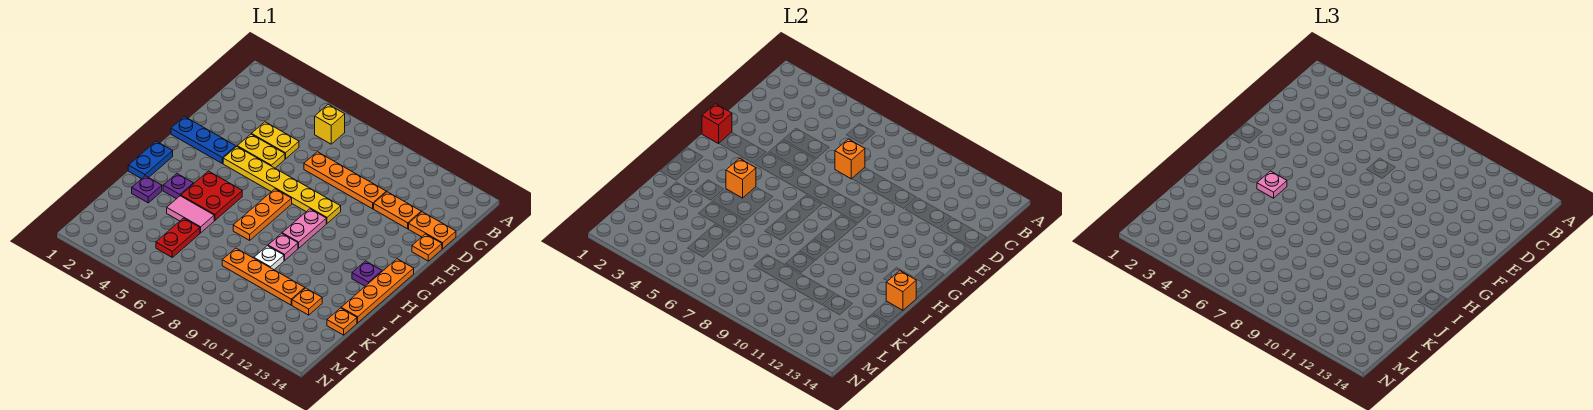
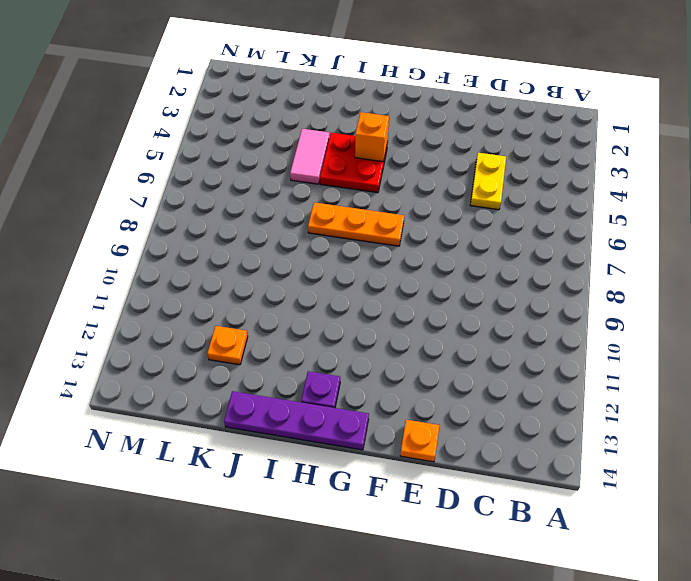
purple plate G14:J14 level 1 -> orange plate G14:J14 level 1
none -> yellow brick B6 level 1
none -> orange plate D7:D10 level 1
none -> orange plate D11:D12 level 1

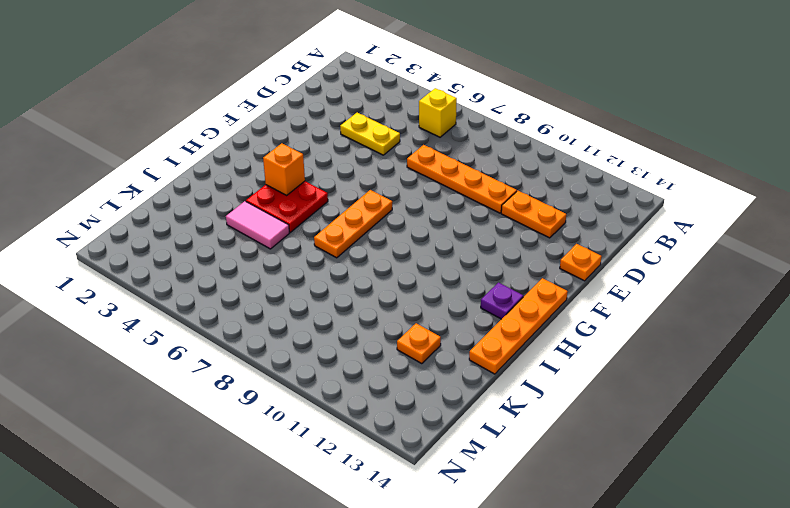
none -> orange plate D13:D14 level 1
none -> yellow plate E4:E5 level 1
none -> blue plate F1:F3 level 1

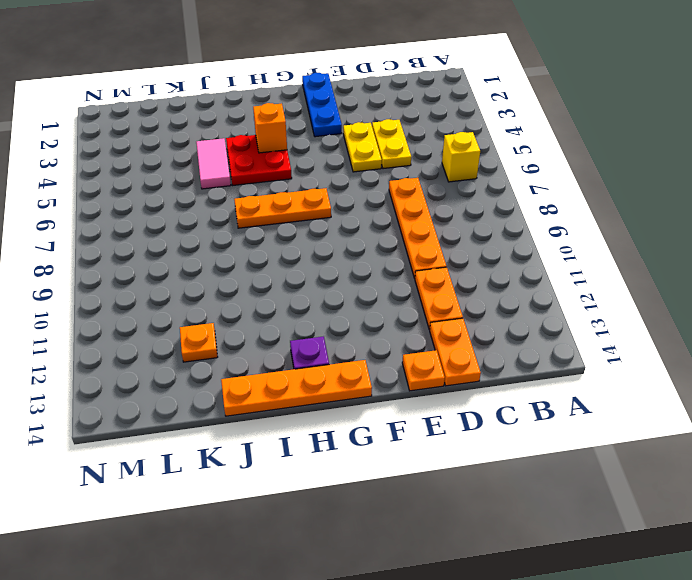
none -> yellow plate F4:F9 level 1
none -> pink plate G9:H9 level 1
none -> blue plate H1:I1 level 1

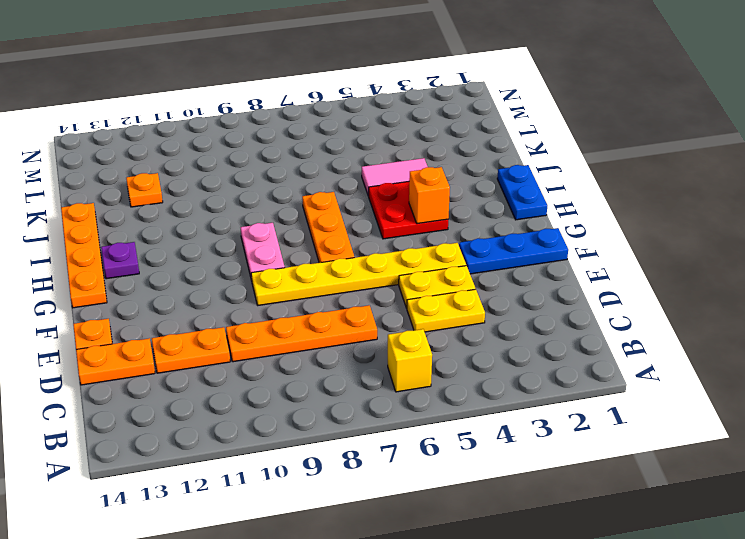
none -> purple plate I3 level 1
none -> pink plate I9 level 1
none -> purple plate J2 level 1

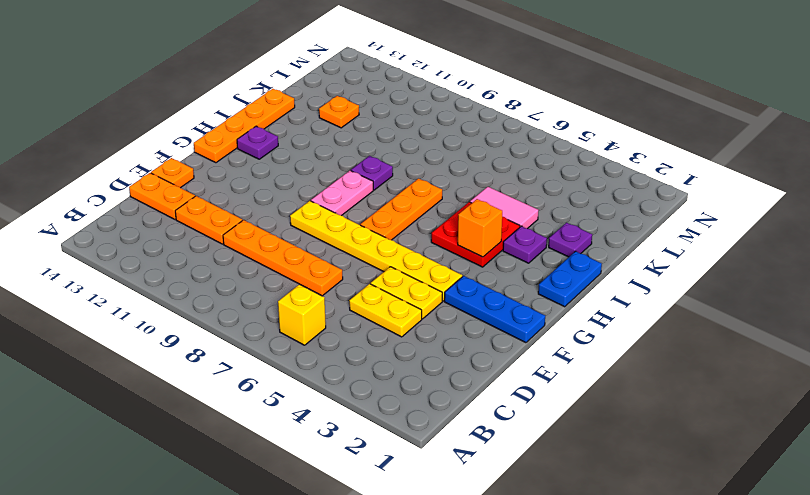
purple plate I9 level 1 -> pink plate I9 level 1
none -> white plate J9 level 1
none -> red plate K5:L5 level 1
none -> orange plate K8:K11 level 1

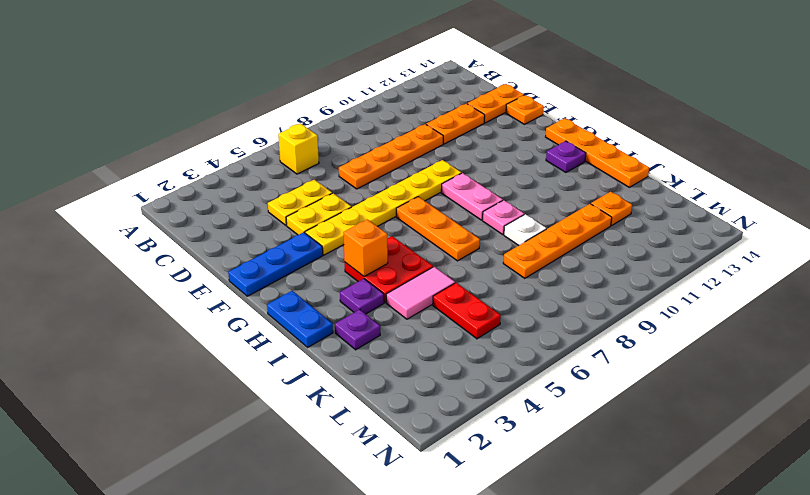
none -> orange plate K14 level 1
none -> orange brick D7 level 2
none -> red brick F1 level 2

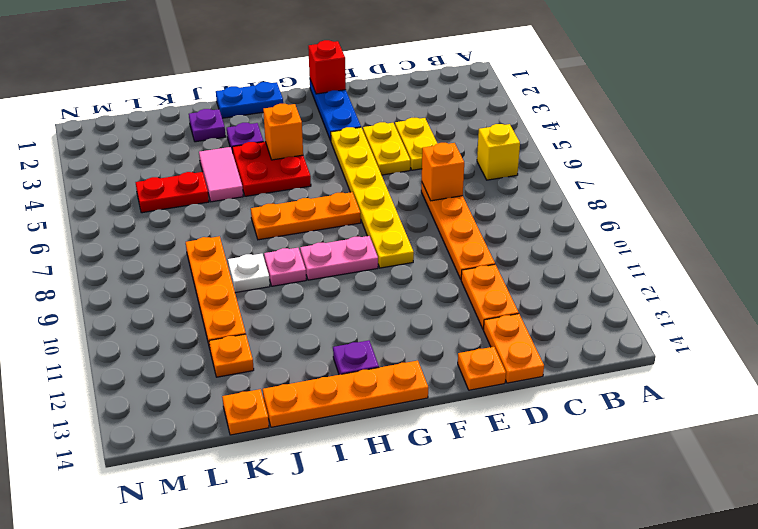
none -> orange brick I14 level 2
none -> pink plate H4 level 3

